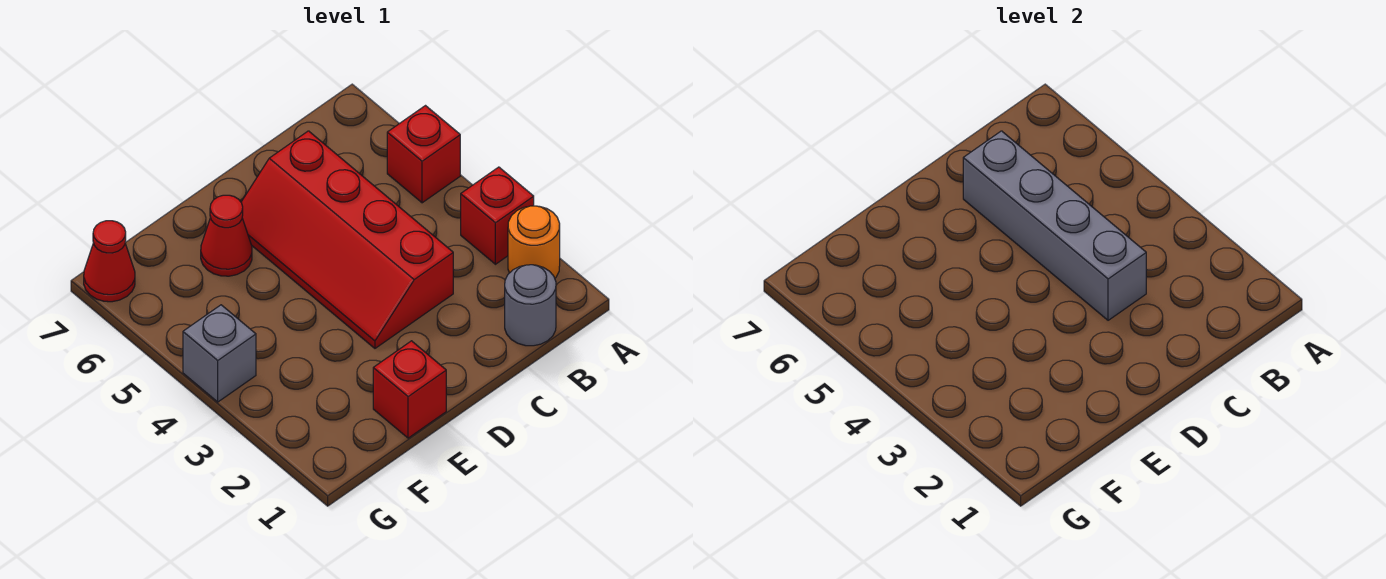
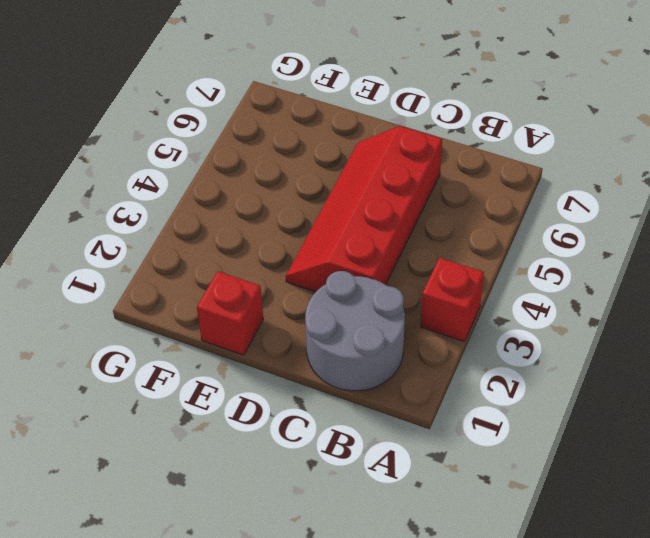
grey round brick B1:C2 level 1 -> grey round brick B1 level 1
none -> orange round brick A2 level 1
none -> red brick A5 level 1

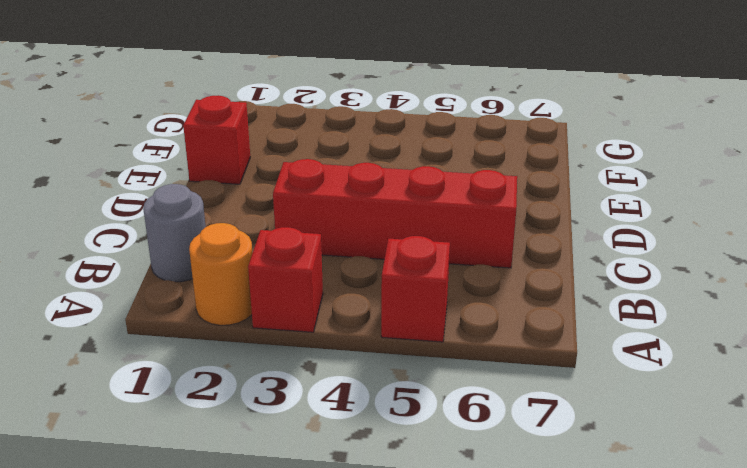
none -> red cone E6 level 1
none -> grey brick G4 level 1

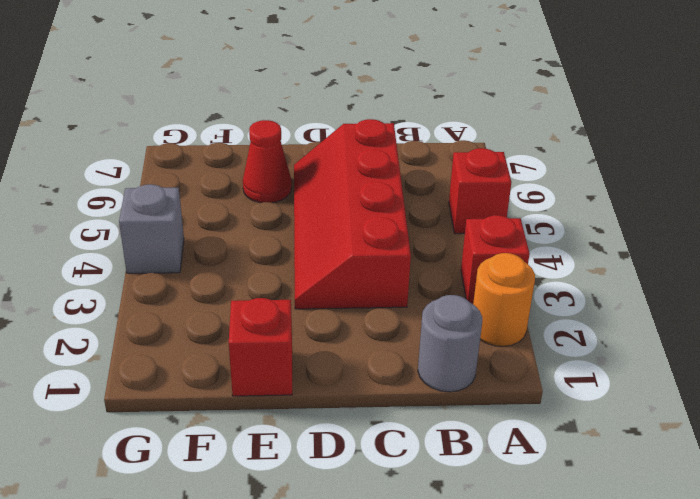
none -> red cone G7 level 1
none -> grey brick C3:C6 level 2

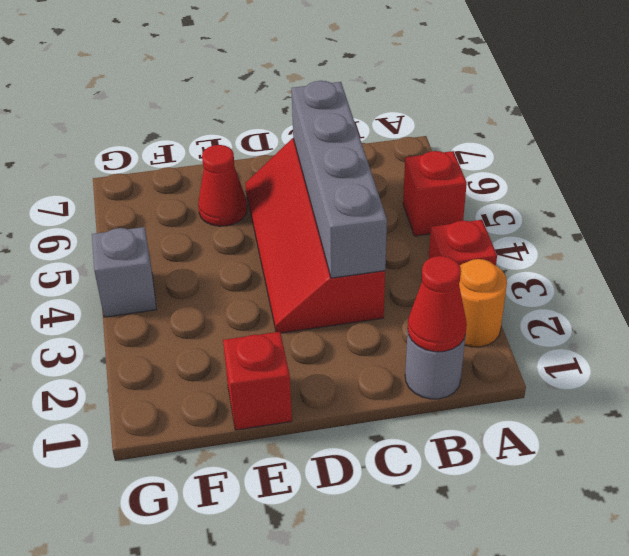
red cone B1 level 2 -> red cone G7 level 1

